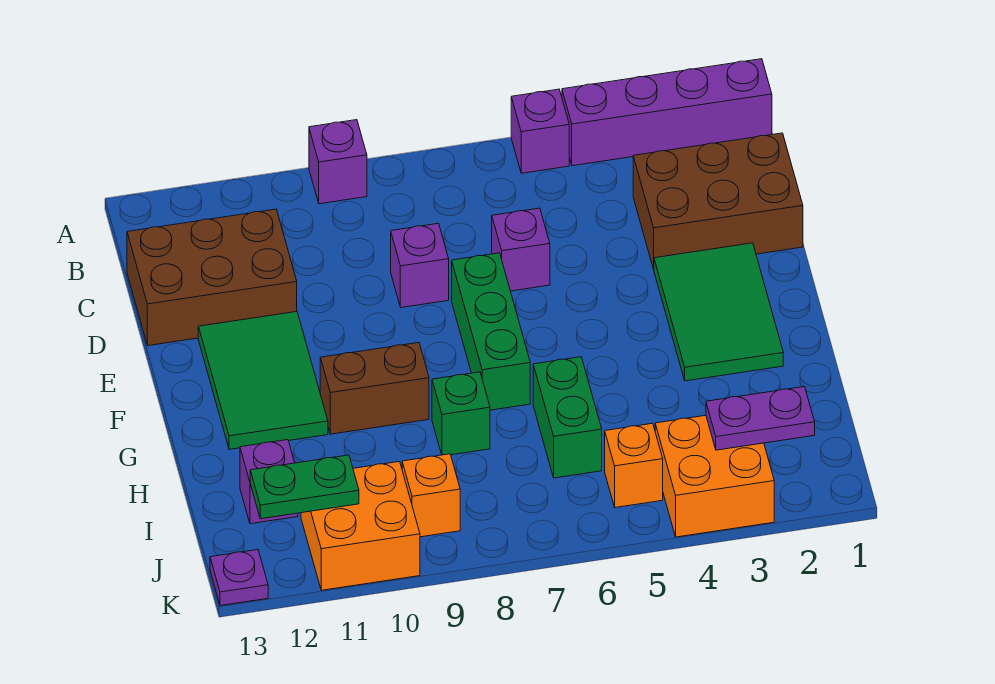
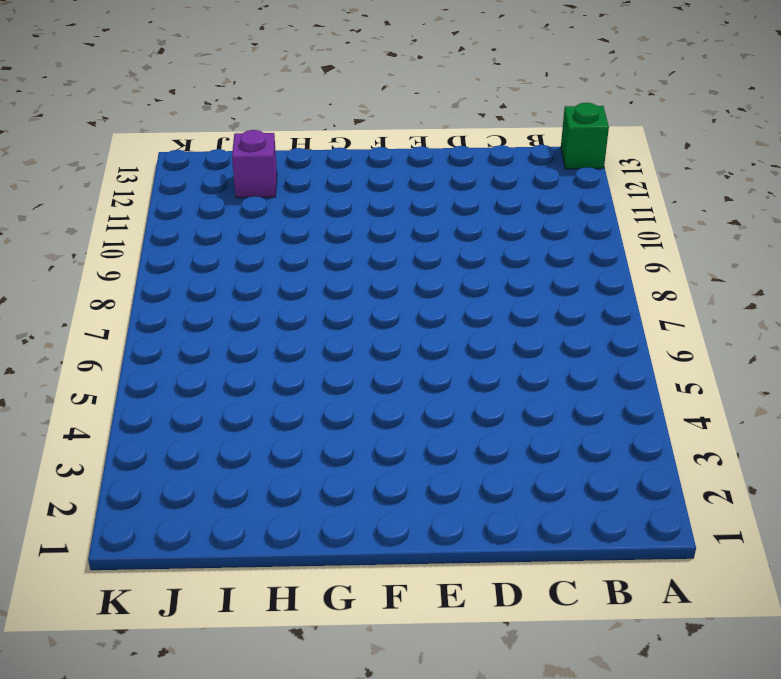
green brick A13 level 1 -> green brick H8 level 1
none -> purple brick A1:A4 level 1
none -> purple brick A5 level 1
none -> purple brick A9 level 1

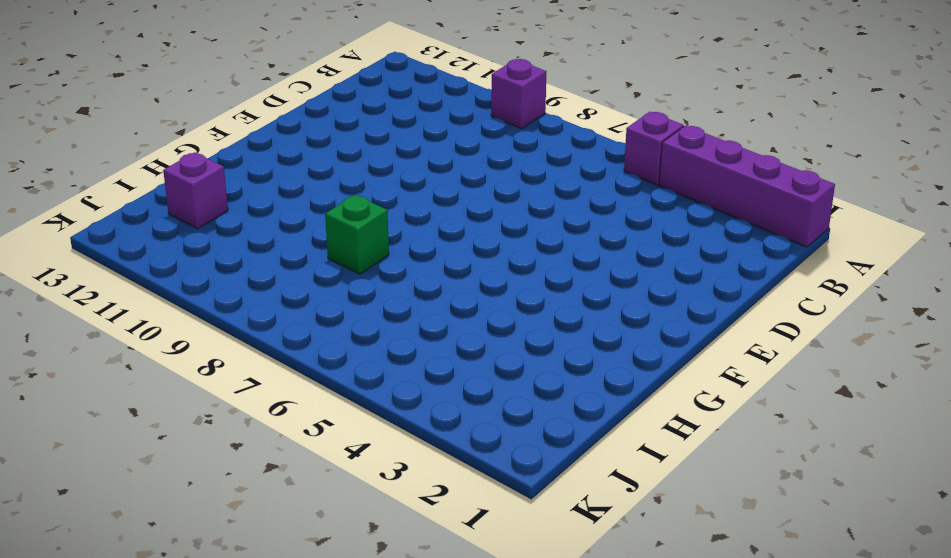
none -> brown brick C1:D3 level 1
none -> brown brick C11:D13 level 1
none -> purple brick D6 level 1

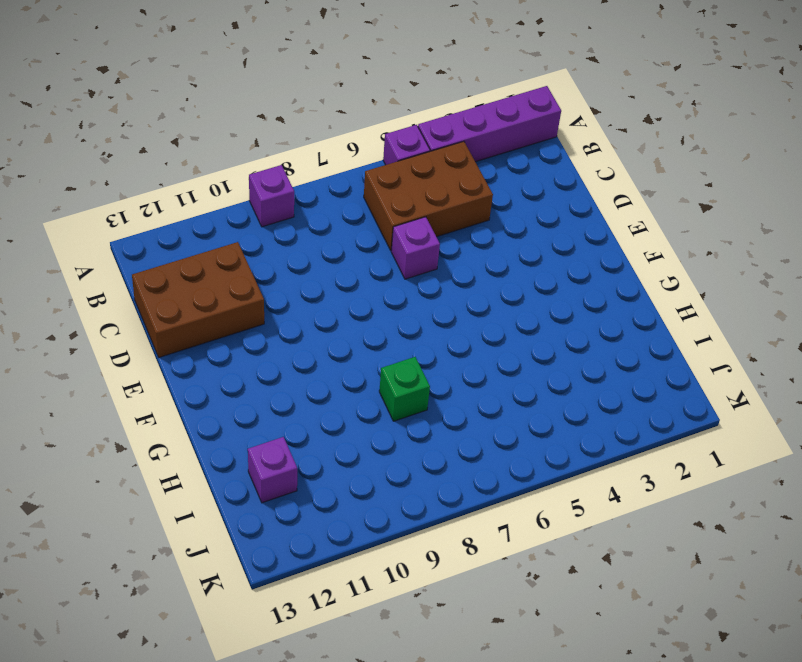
brown brick B4:C6 level 1 -> brown brick C1:D3 level 1
none -> purple brick D8 level 1
none -> green tile E2:G3 level 1
none -> green brick E7:G7 level 1

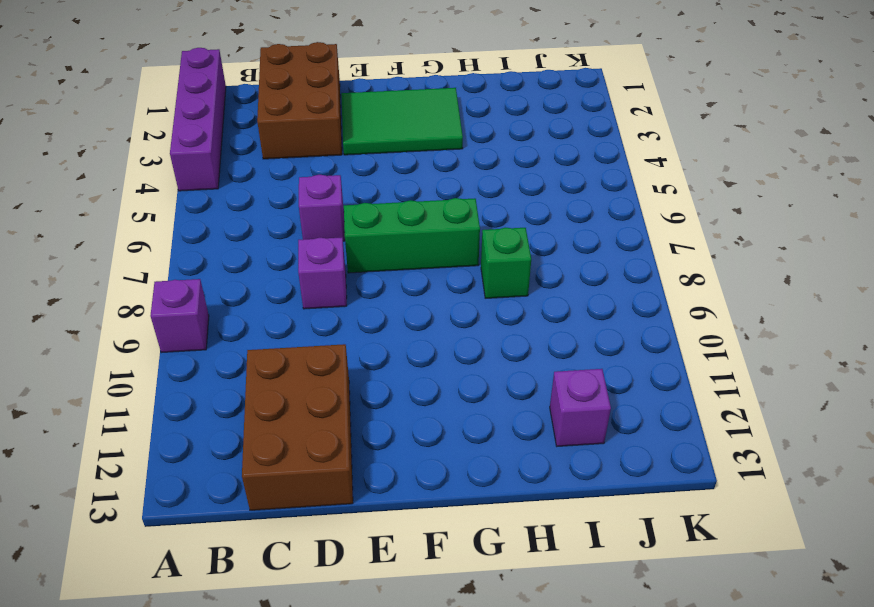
none -> purple brick A5 level 1
none -> green tile E11:G12 level 1
none -> brown brick G9:G10 level 1

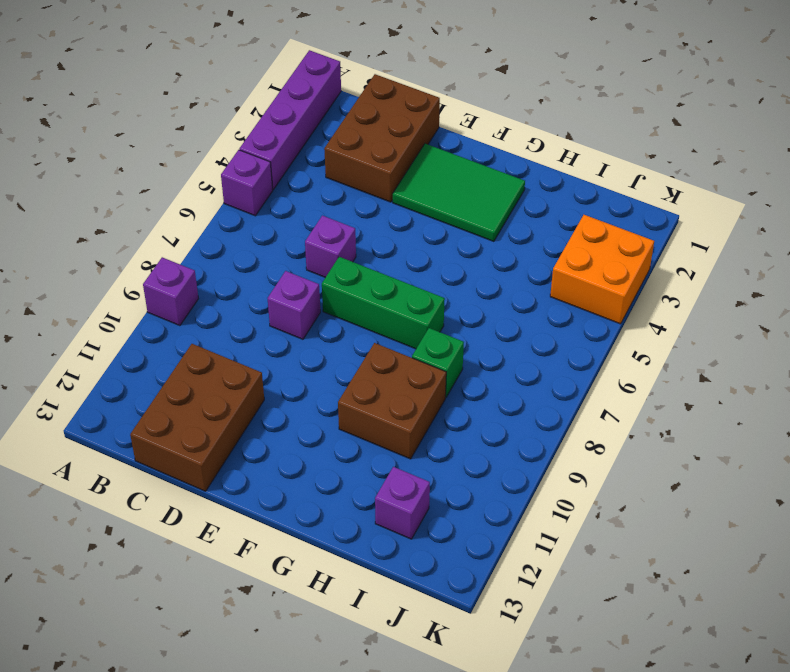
brown brick G9:H10 level 1 -> brown brick G9:G10 level 1
none -> green tile E11:G12 level 1
none -> green brick H6:I6 level 1
none -> orange brick J5 level 1

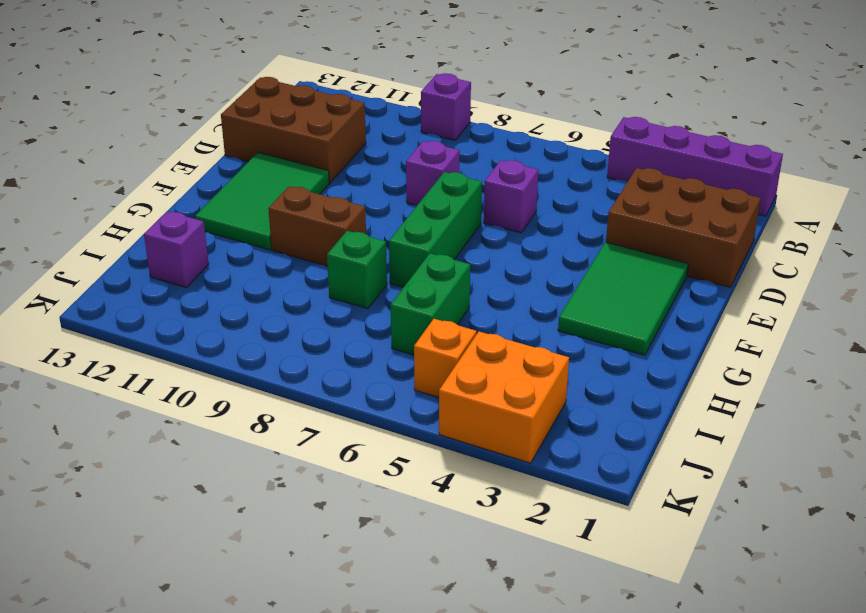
none -> purple brick A5 level 1
none -> orange brick J9 level 1
none -> orange brick J10:K11 level 1

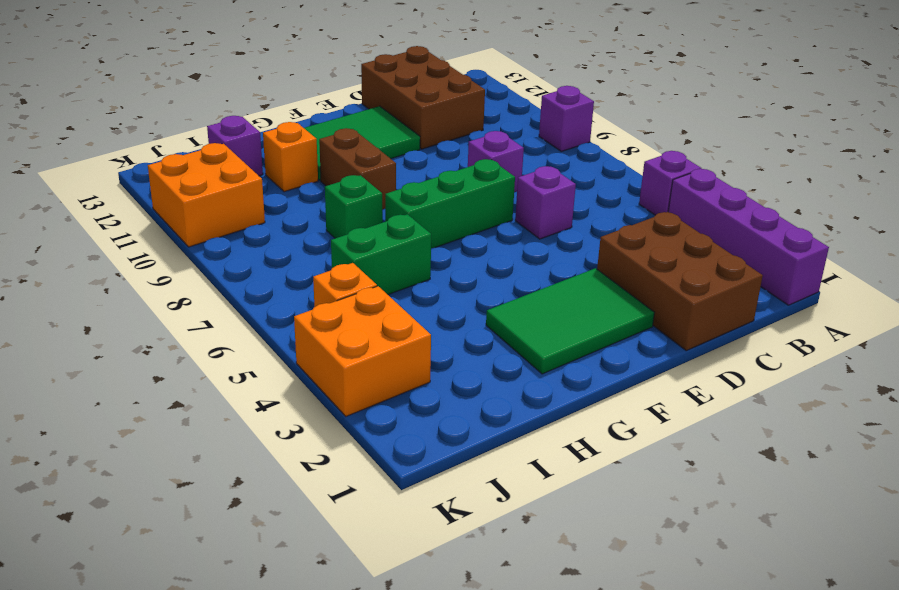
orange brick H11 level 1 -> orange brick J9 level 1
none -> purple plate K13 level 1
none -> purple plate J2:J3 level 2
none -> green plate J11:J12 level 2

